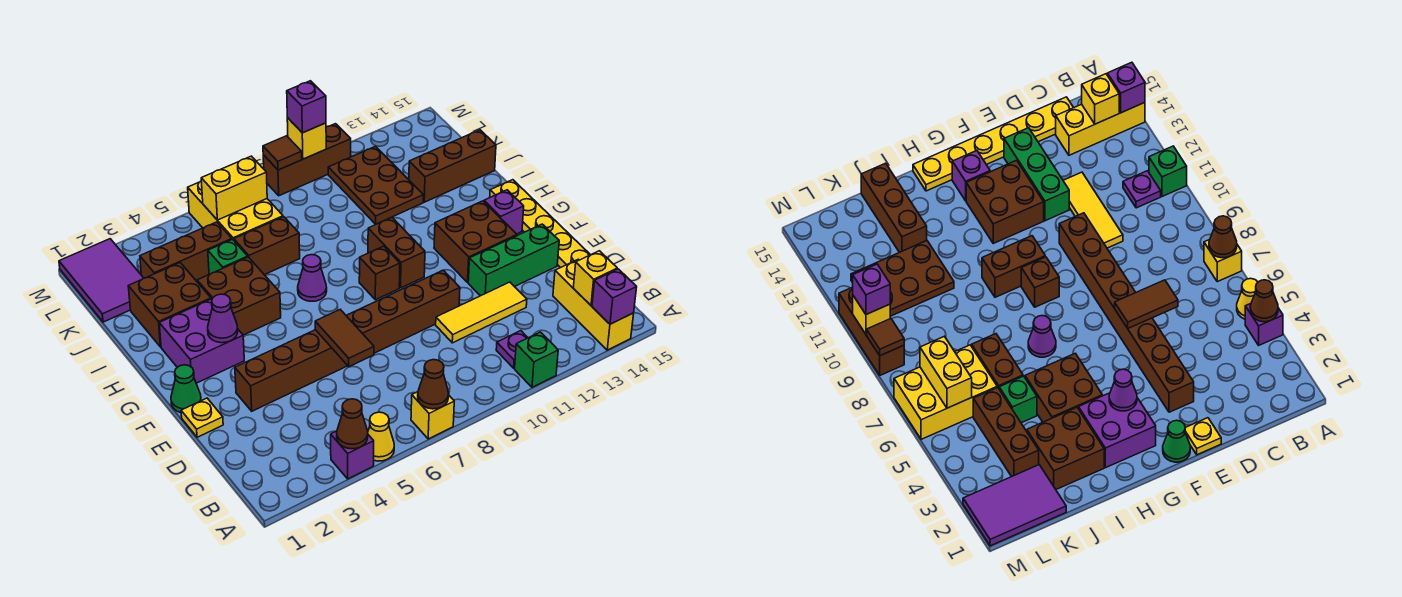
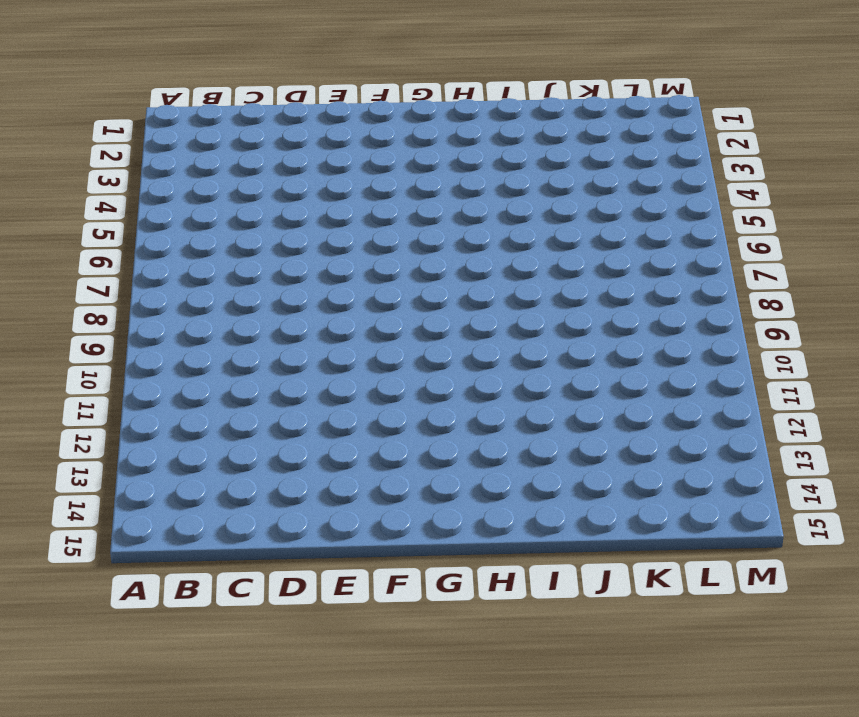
none -> purple brick A4 level 1
none -> yellow cone A5 level 1
none -> yellow brick A7 level 1
none -> green brick A11 level 1

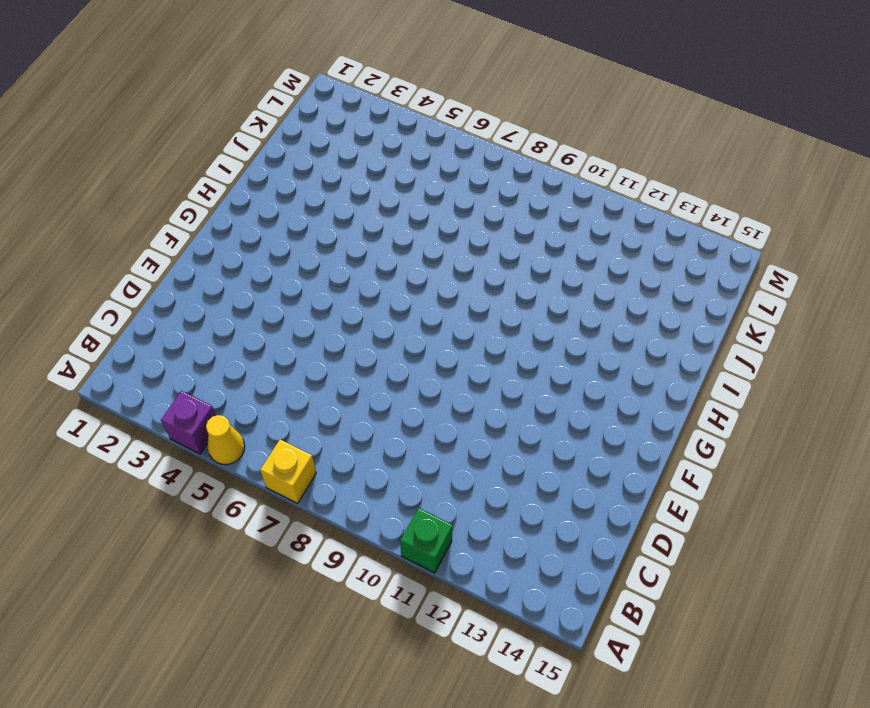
none -> yellow brick A14:C14 level 1
none -> purple plate B11 level 1
none -> yellow plate C15:H15 level 1
none -> yellow tile D10:D12 level 1

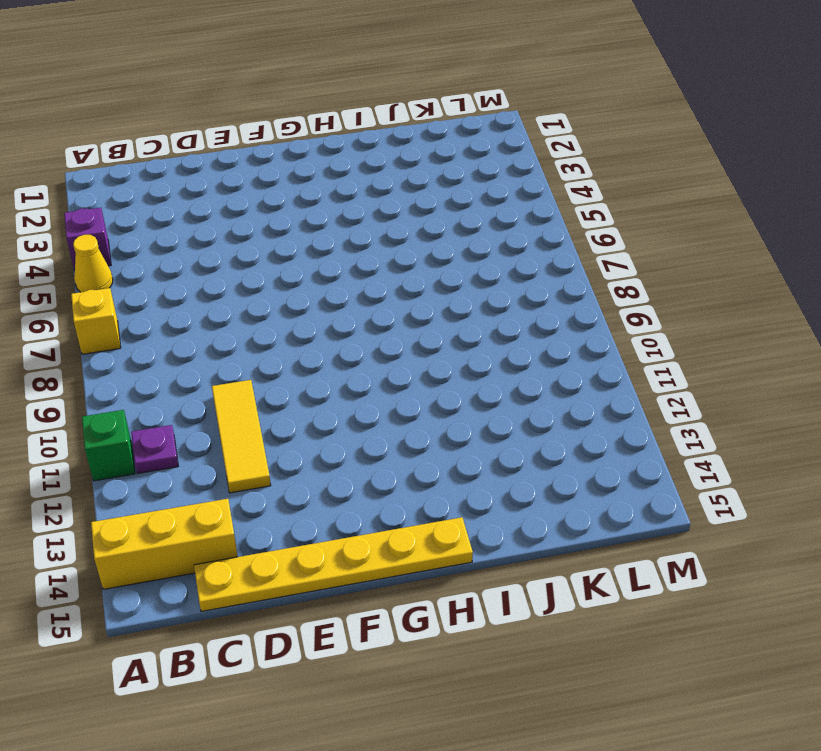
none -> yellow plate E1 level 1
none -> brown brick E3:E10 level 1
none -> green brick E12:E14 level 1
none -> green cone F1 level 1

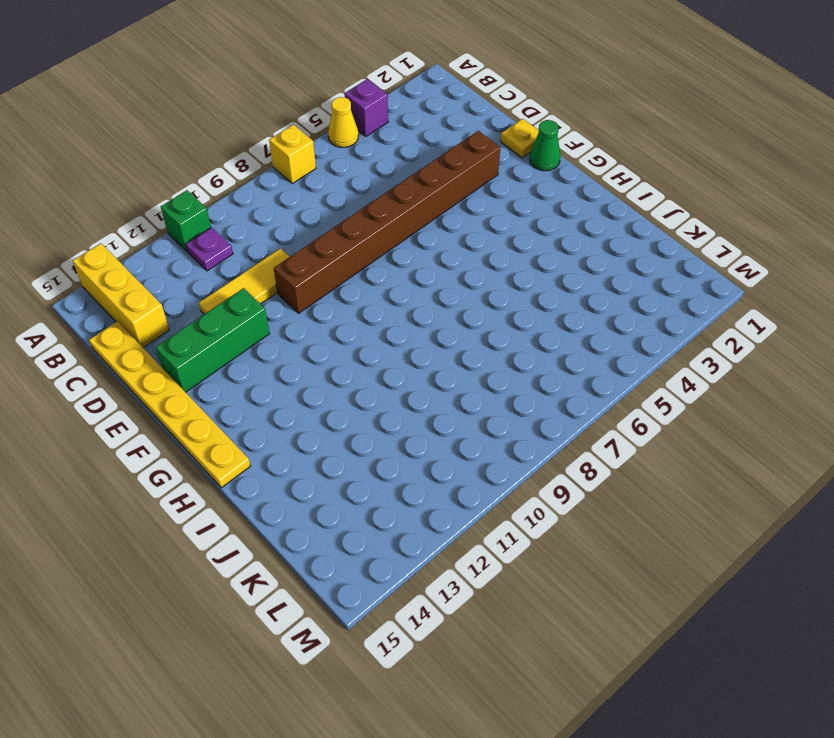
none -> brown brick F12:G13 level 1
none -> purple brick G2:H3 level 1
none -> brown brick G9 level 1
none -> brown brick G10:H10 level 1

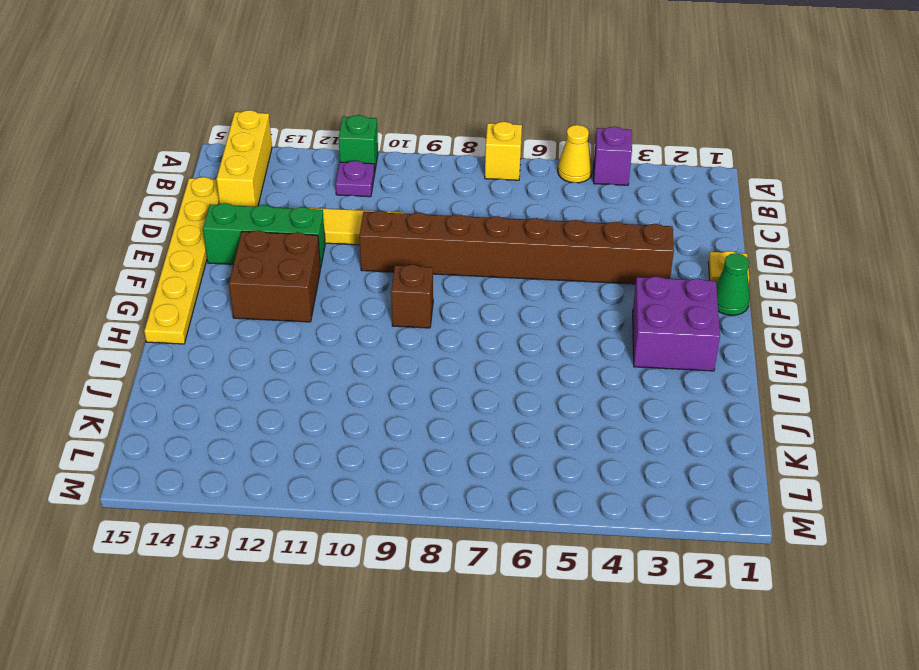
none -> brown brick G10:H10 level 1
none -> purple brick G14 level 1
none -> brown brick H4:I5 level 1
none -> purple cone H7 level 1

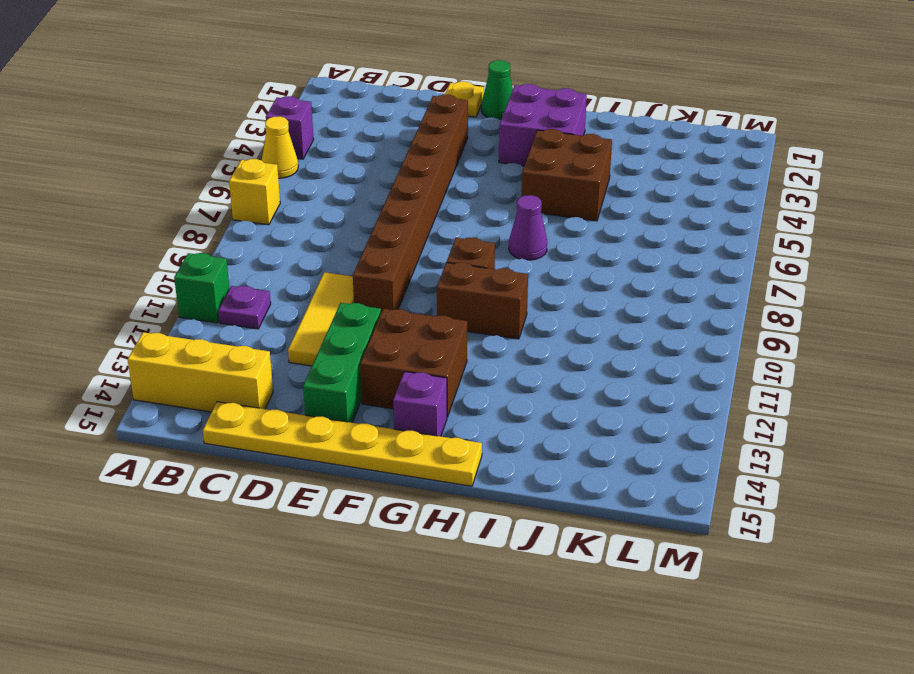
none -> brown brick I2:J3 level 1
none -> green brick J5 level 1
none -> brown brick J6:J7 level 1
none -> brown plate J11:L12 level 1

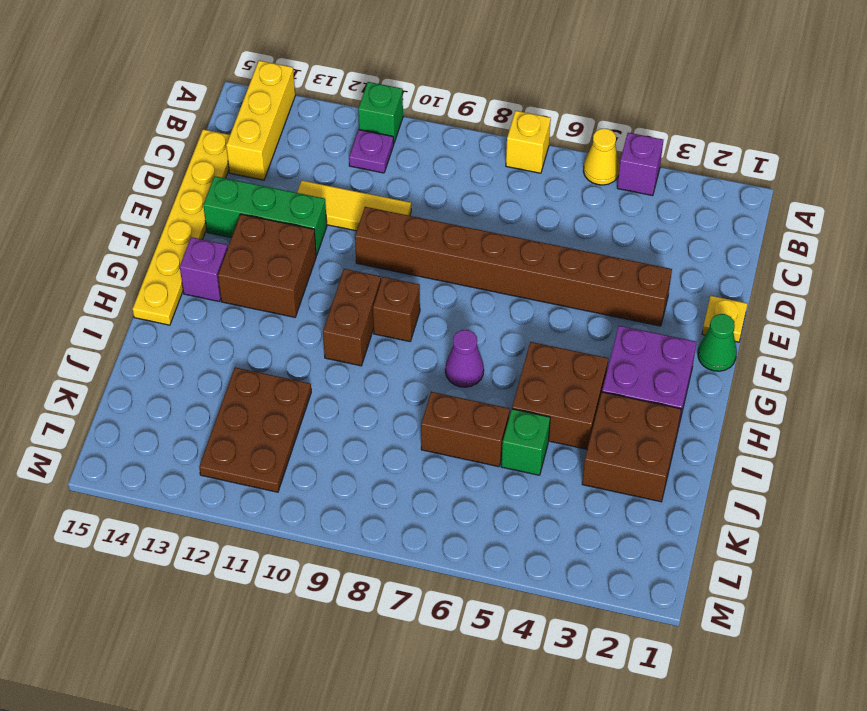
none -> brown brick J13:J15 level 1
none -> purple tile K1:M2 level 1
none -> brown brick K3:K5 level 1
none -> yellow brick K6:M7 level 1

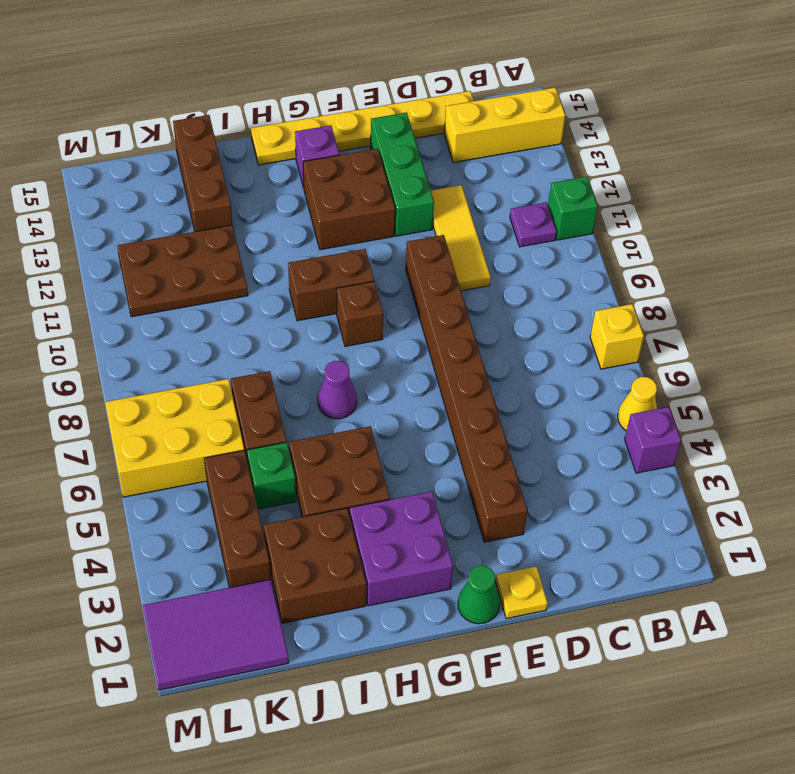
none -> brown brick M9:M11 level 1
none -> brown cone A4 level 2
none -> brown cone A7 level 2
none -> purple brick A14 level 2

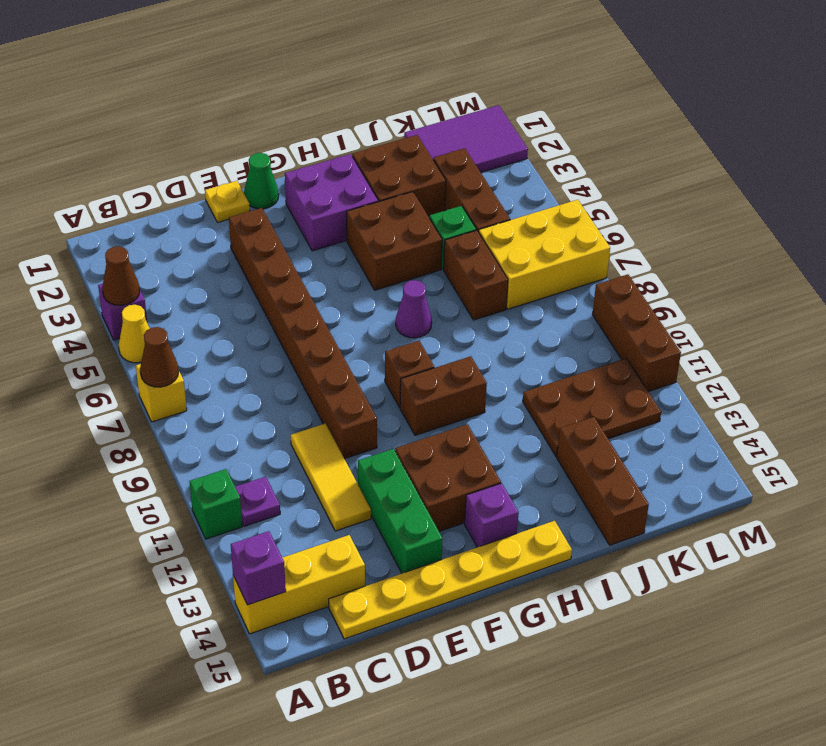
none -> yellow brick B14 level 2
none -> brown tile D6:E6 level 2
none -> purple cone G3 level 2
none -> yellow brick L6:L7 level 2

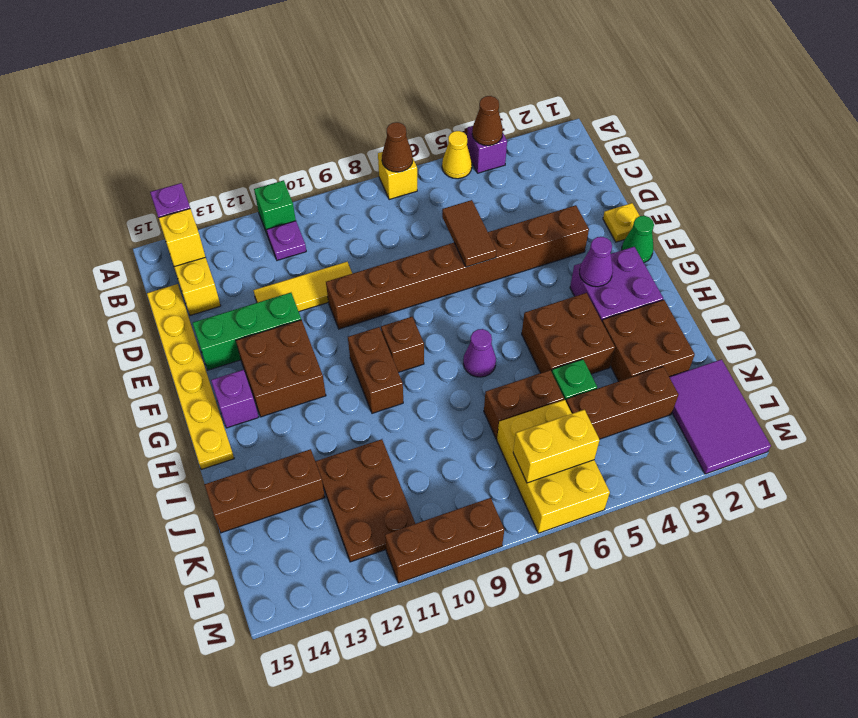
none -> brown tile M9 level 2
none -> yellow brick M10 level 2
none -> purple brick M10 level 3

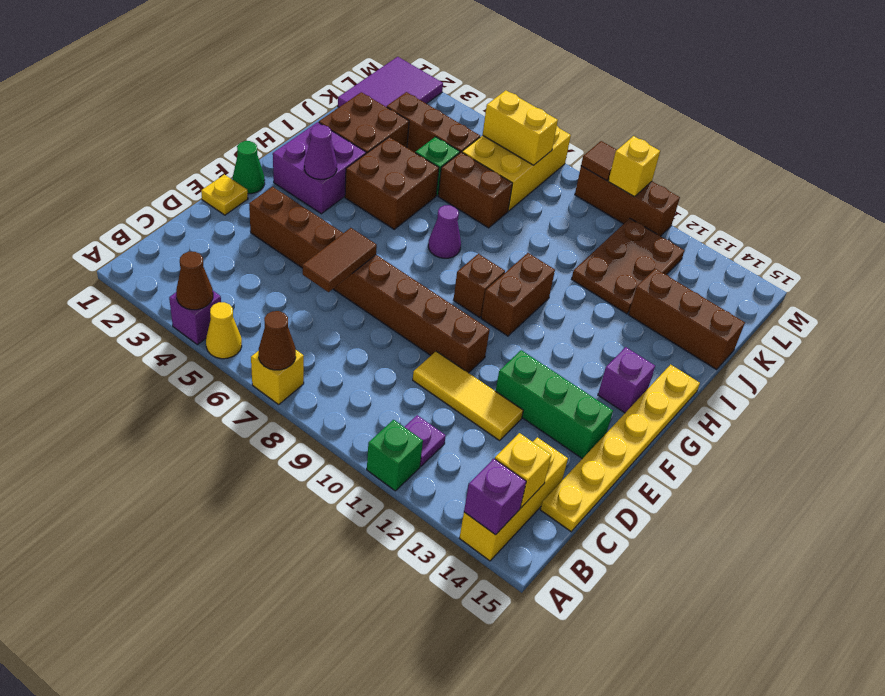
none -> brown brick F12:G13 level 1
none -> purple brick M10 level 3

